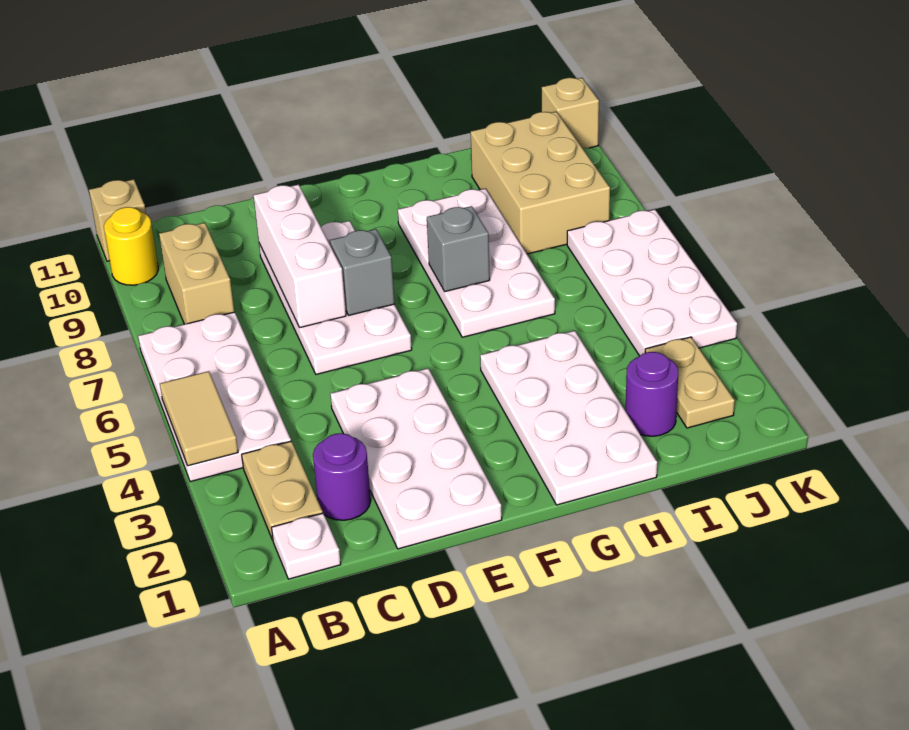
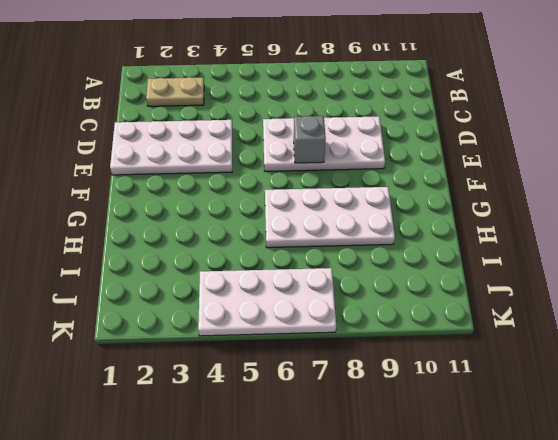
none -> white plate A4:B7 level 1
none -> yellow round brick A10 level 1
none -> tan brick A11 level 1

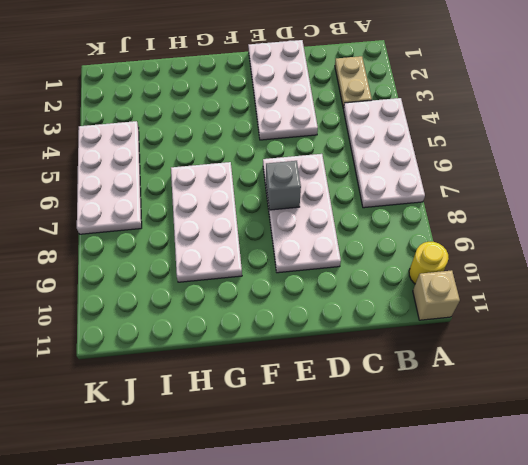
none -> white plate B1 level 1
none -> tan brick B8:B9 level 1
none -> purple round brick C2 level 1

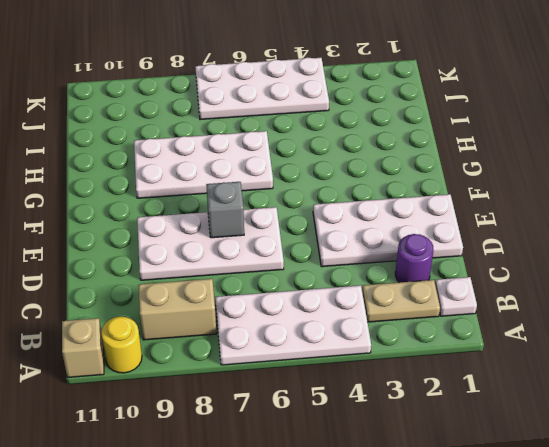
none -> white plate G1:H4 level 1
none -> purple round brick I2 level 1
none -> tan brick I8:J10 level 1

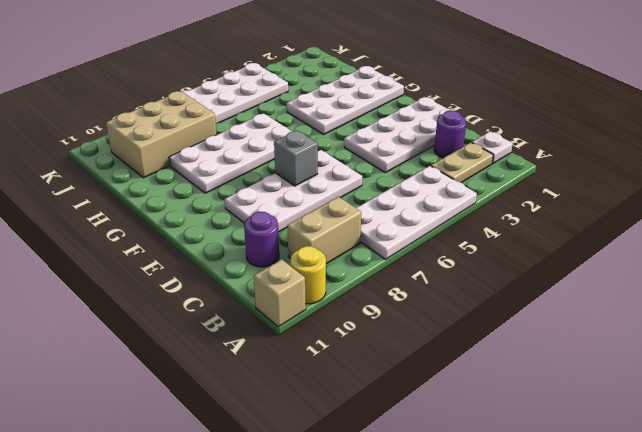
purple round brick C10 level 1 -> purple round brick I2 level 1
none -> tan plate J2:J3 level 1
none -> tan brick K11 level 1
none -> tan tile A4:A5 level 2

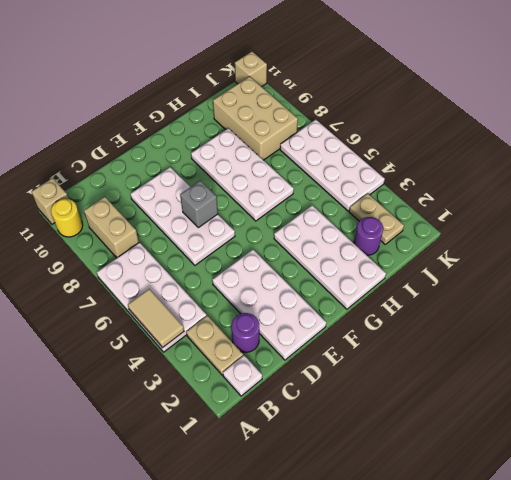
none -> white brick D7:D9 level 2
none -> grey brick G7 level 2

